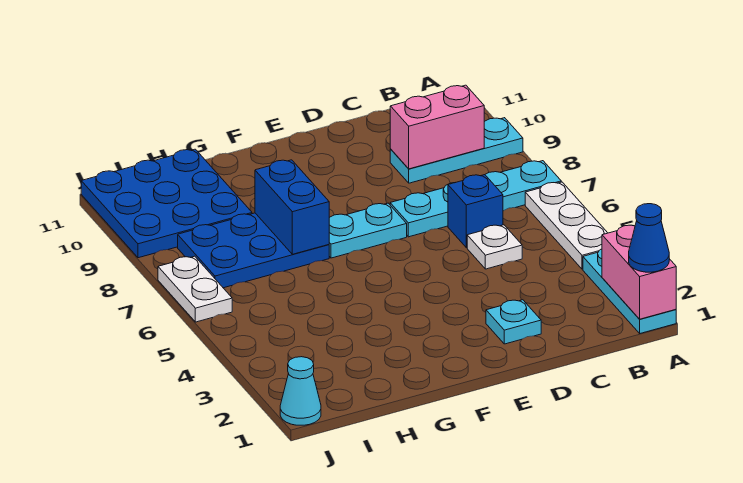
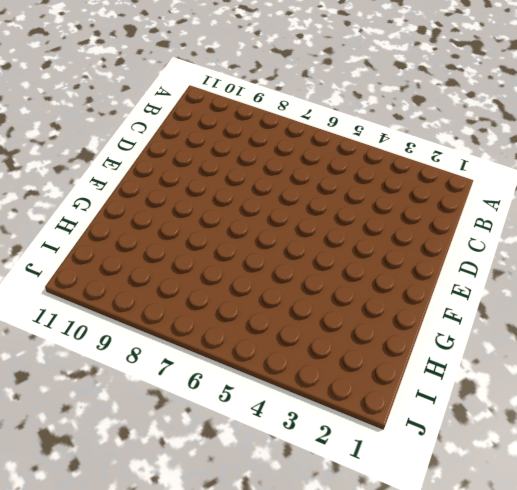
none -> cyan plate A1:A3 level 1
none -> white plate A4:A6 level 1
none -> cyan plate A7:D7 level 1

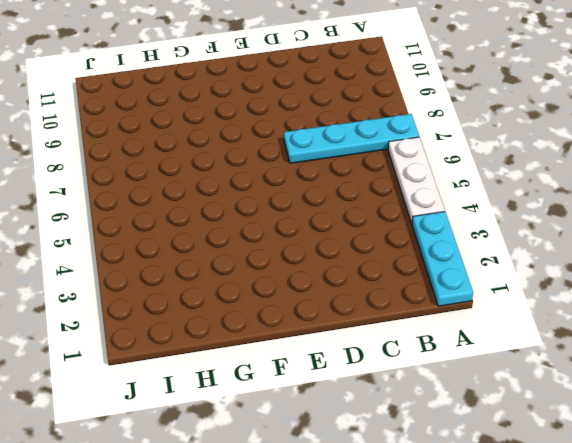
none -> cyan plate A9:C9 level 1
none -> white plate C5 level 1
none -> blue brick C6 level 1

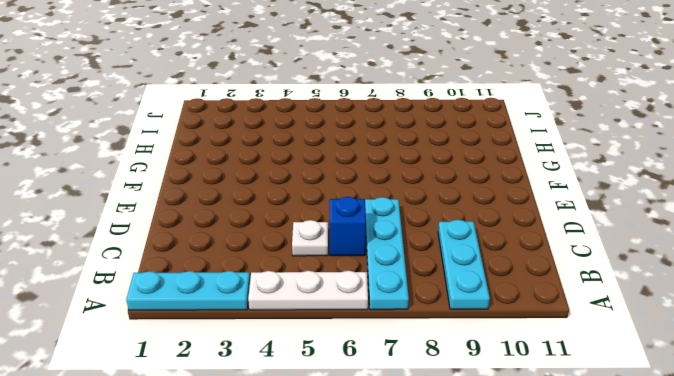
none -> cyan plate D2 level 1
none -> cyan plate E7:F7 level 1
none -> blue plate G7:I8 level 1

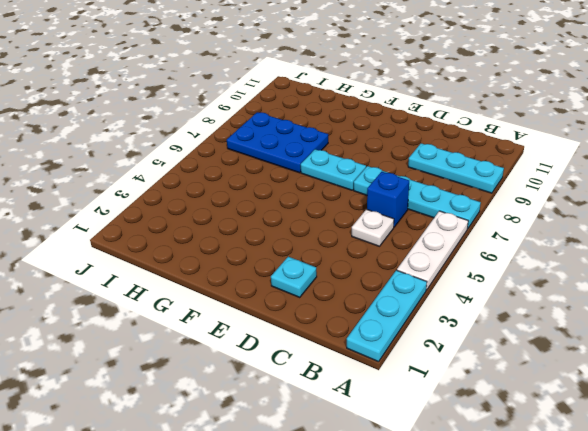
none -> blue plate H9:J11 level 1
none -> cyan cone J1 level 1
none -> white plate J6:J7 level 1

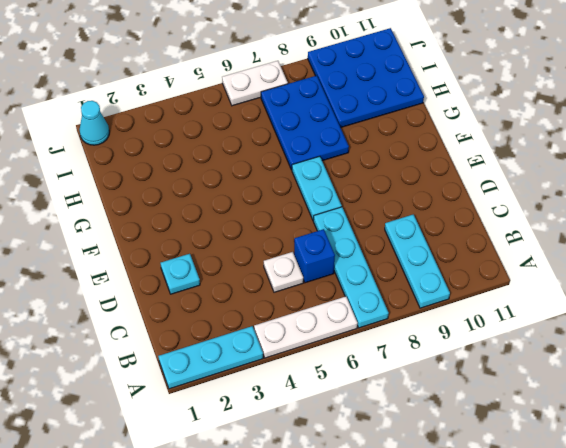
none -> pink brick A1:A2 level 2
none -> pink brick B9:C9 level 2
none -> blue brick G7:G8 level 2

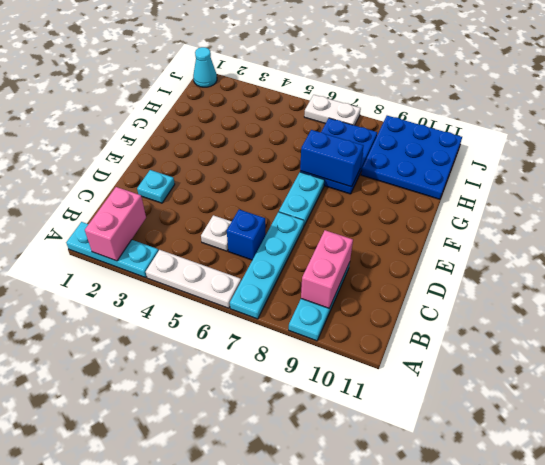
pink brick A2:B2 level 2 -> pink brick A1:A2 level 2
none -> blue cone A1 level 3

